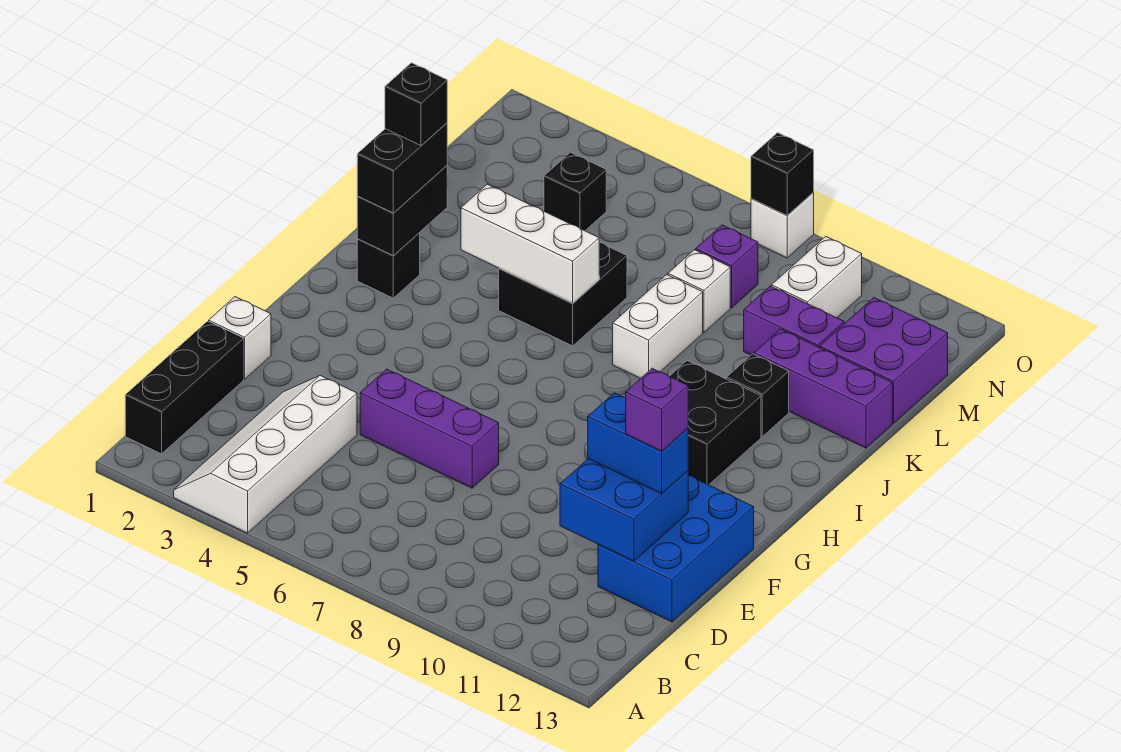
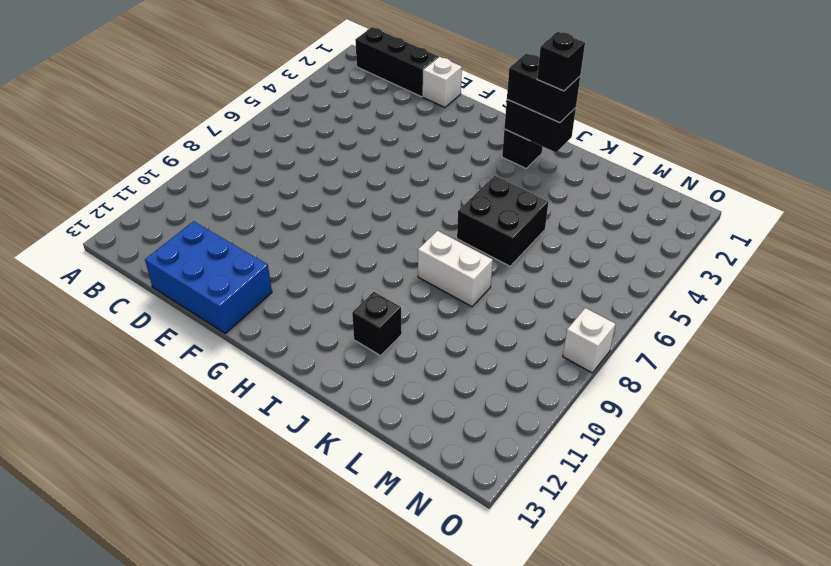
none -> white slope A3:D4 level 1 top 4
none -> purple brick E5:E7 level 1
none -> black brick H10:I11 level 1

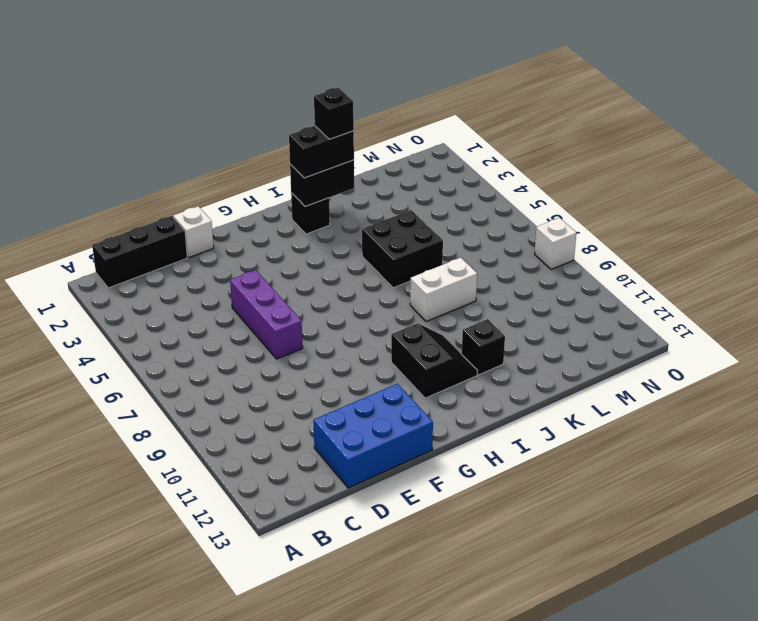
black slope H10:I11 level 1 top H -> black brick H10:I11 level 1
none -> white slope A3:D4 level 1 top 4
none -> purple brick K11:K13 level 1
none -> white brick L8 level 1

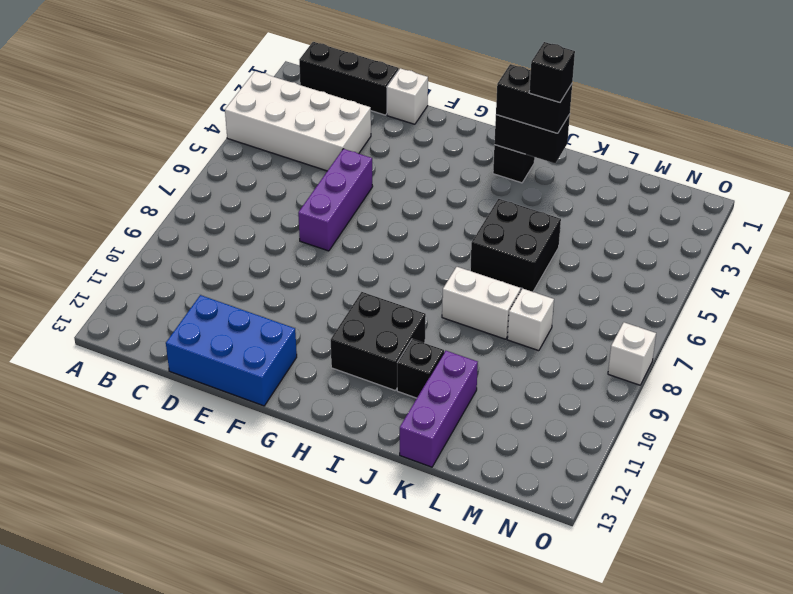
white brick A3:D4 level 1 -> white slope A3:D4 level 1 top 4
none -> purple brick L10:L11 level 1
none -> purple brick L12:M13 level 1
none -> black brick M4 level 1

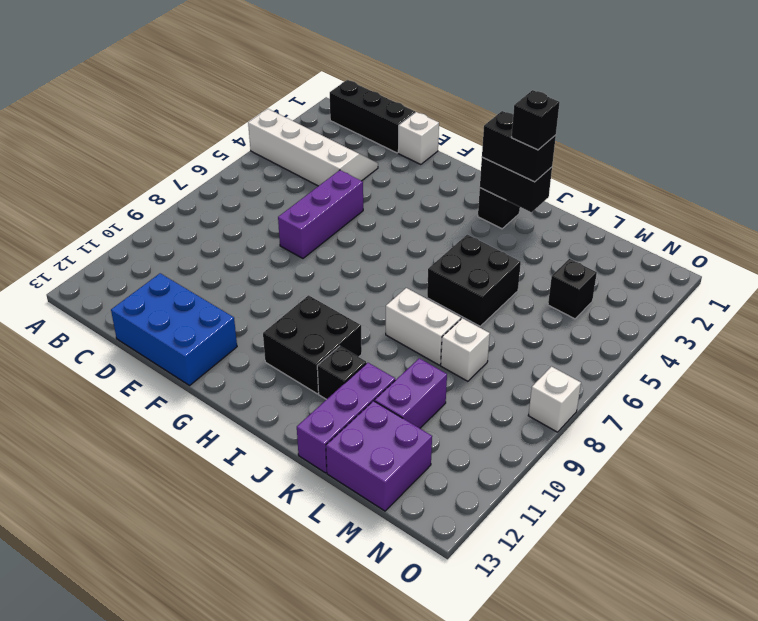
none -> purple brick M8 level 1
none -> white brick M10:N10 level 1
none -> blue brick D11:E12 level 2

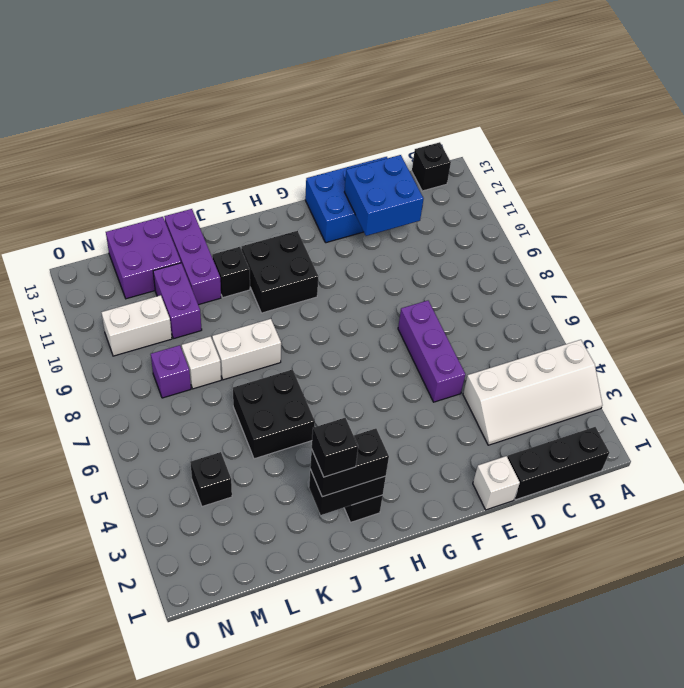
black brick B13 level 1 -> black brick O8 level 2
none -> white brick O8 level 1
none -> white brick J4:J6 level 2
none -> blue brick E11:E12 level 3

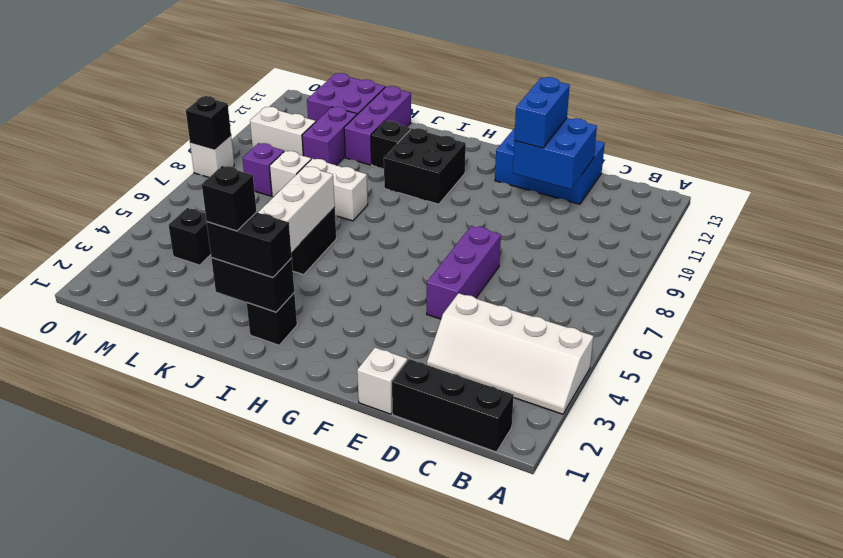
none -> purple brick E12 level 4

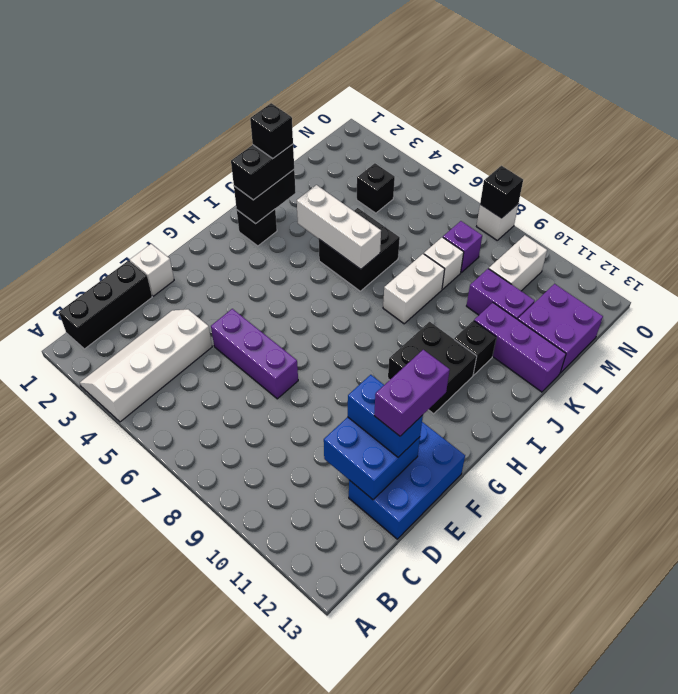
purple brick E12:F12 level 4 -> purple brick E12 level 4

